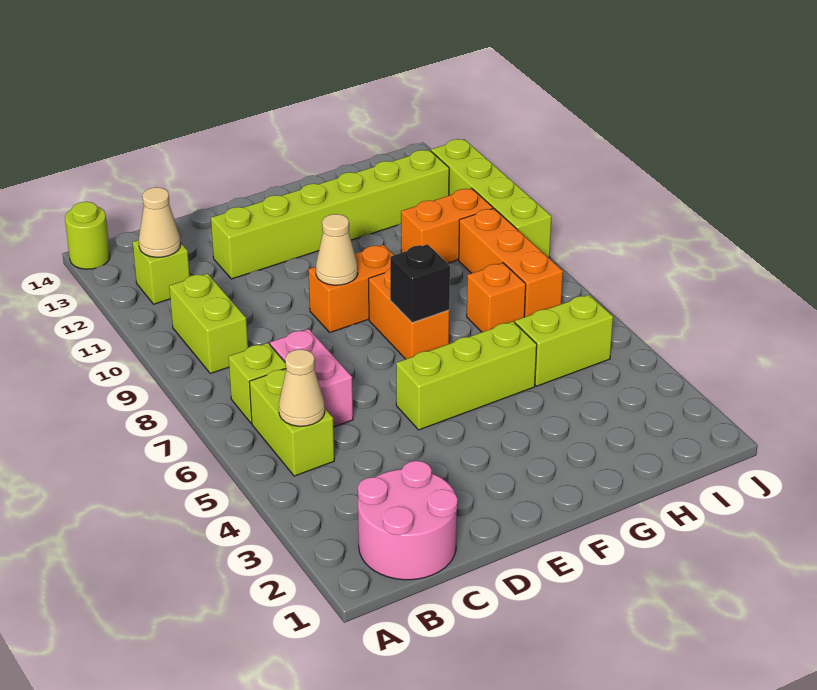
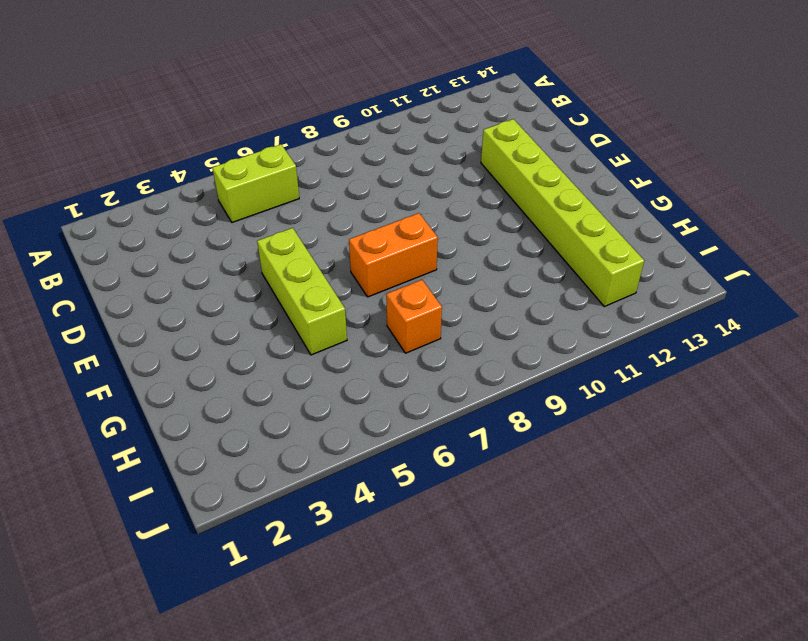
none -> lime round brick A14 level 1
none -> pink round brick B1:C2 level 1
none -> lime brick B7 level 1

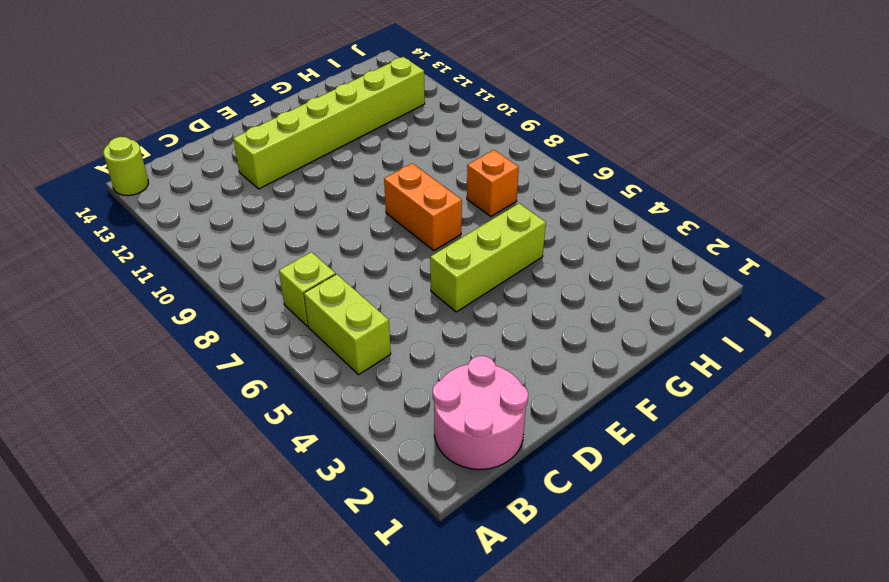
none -> lime brick B9:B10 level 1
none -> lime brick B12 level 1
none -> pink brick C6:C7 level 1

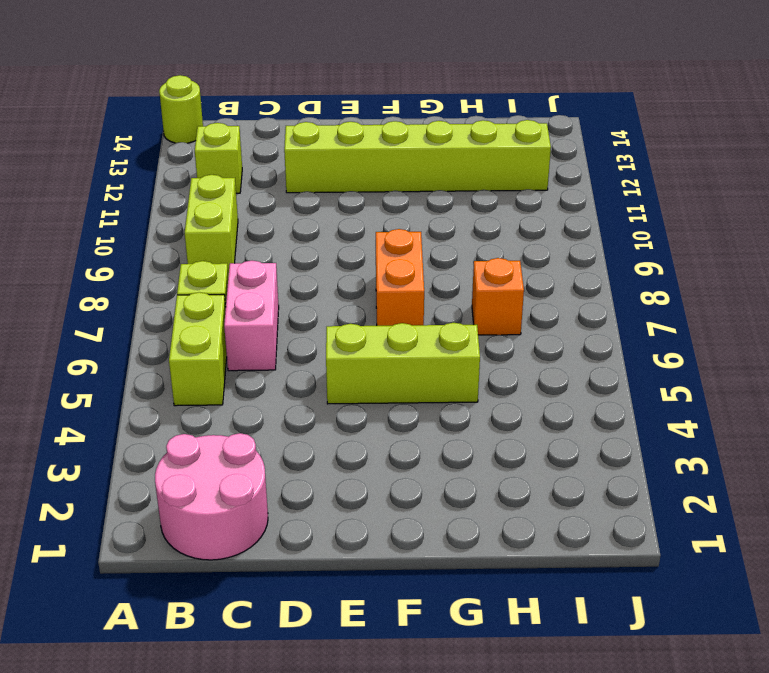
none -> orange brick E9:F9 level 1
none -> lime brick H5:I5 level 1
none -> orange brick H10:I10 level 1

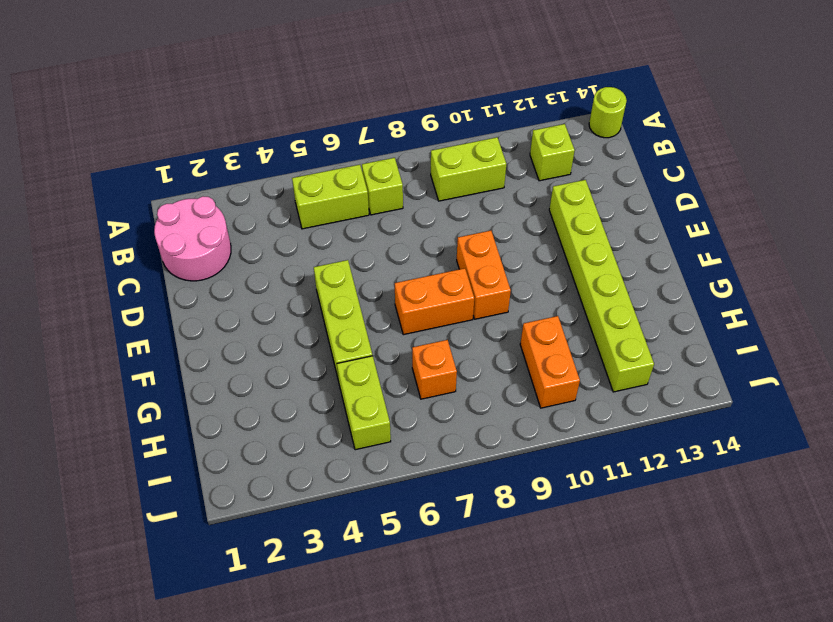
none -> pink brick C6:C7 level 1
none -> orange brick I7:I9 level 1
none -> lime brick J9:J12 level 1

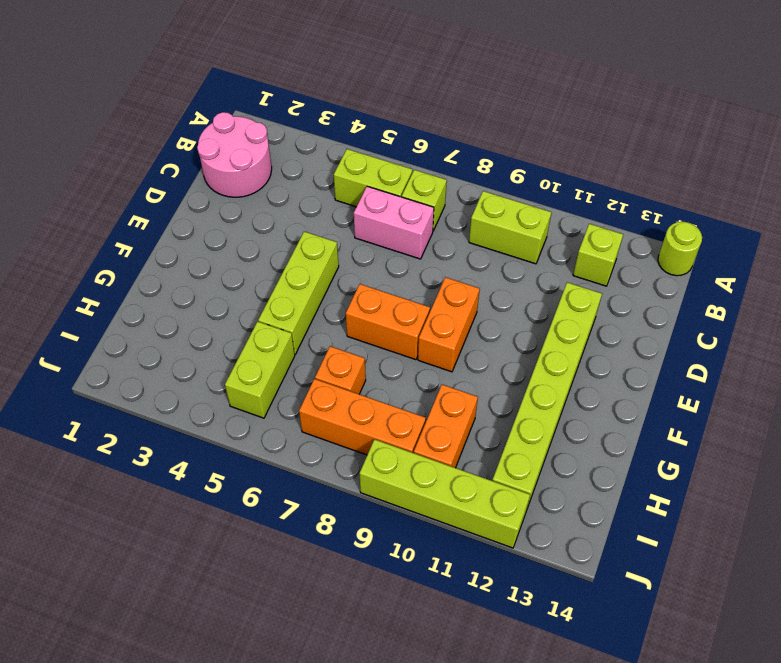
none -> tan cone B5 level 2
none -> tan cone B12 level 2
none -> tan cone E9 level 2

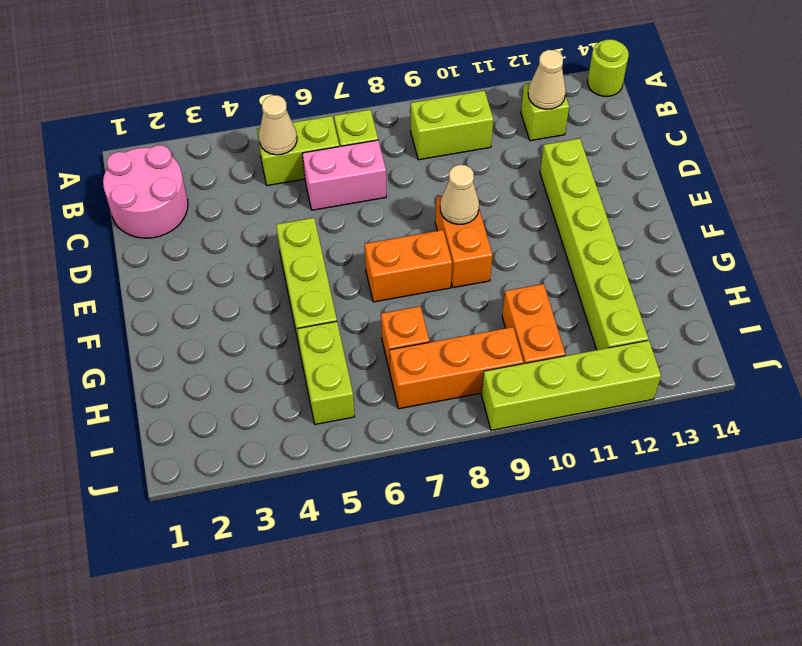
none -> black brick F7 level 2

